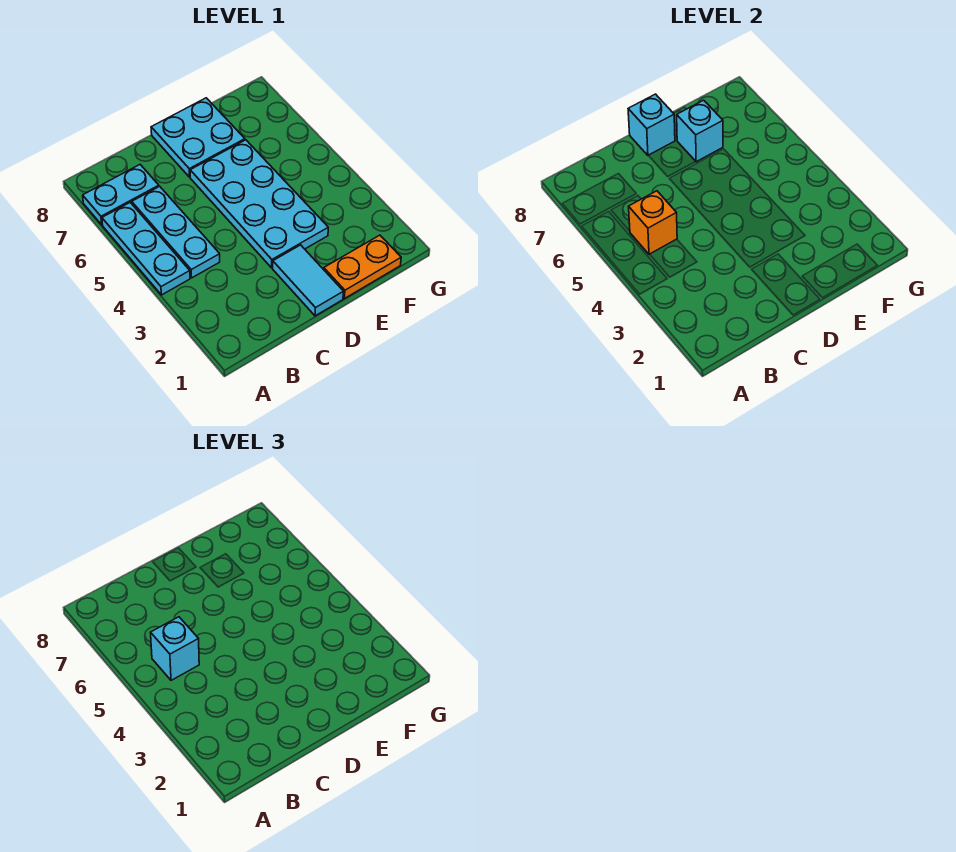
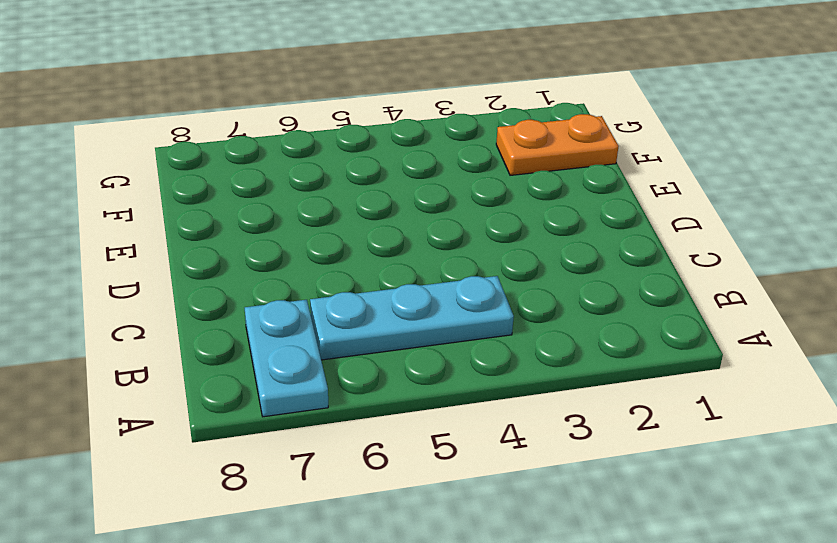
orange plate F1:F2 level 1 -> orange plate E1:F1 level 1
none -> cyan plate A4:A6 level 1
none -> cyan tile D1:D2 level 1

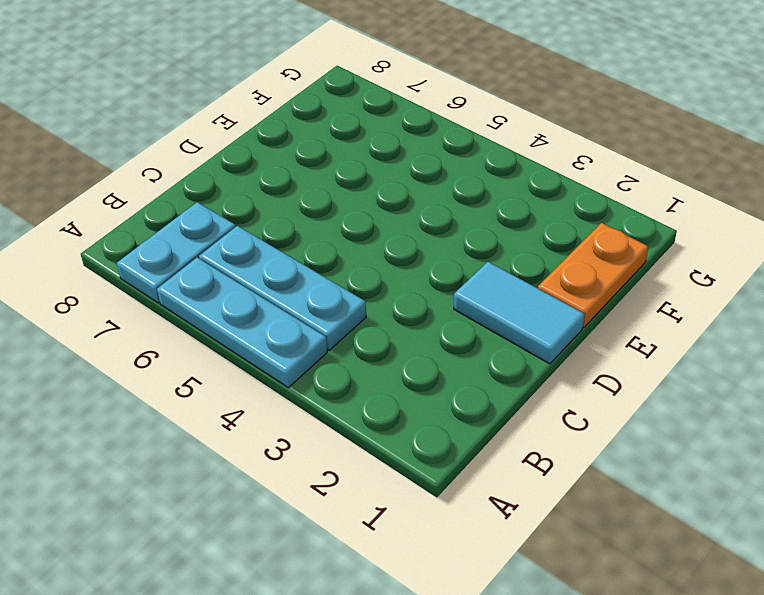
none -> cyan plate D3:E6 level 1
none -> cyan plate D7:E8 level 1

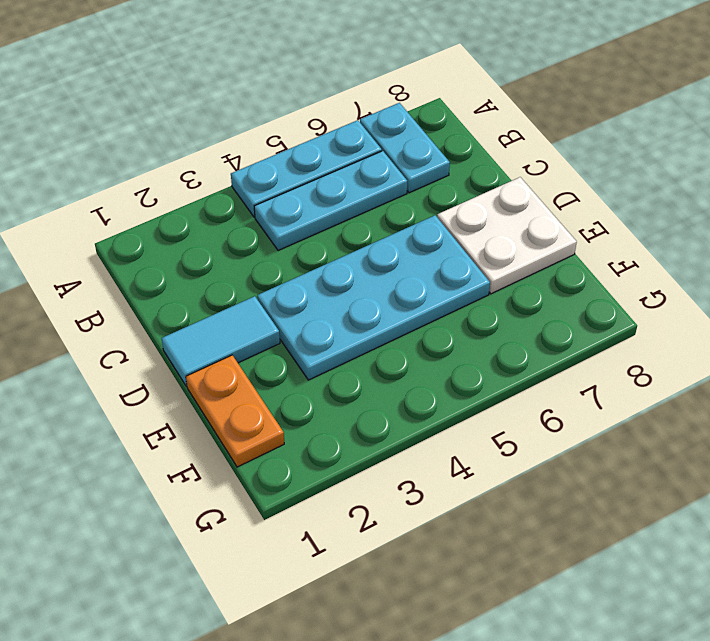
white plate D7:E8 level 1 -> cyan plate D7:E8 level 1
none -> orange brick B5 level 2
none -> cyan brick D8 level 2

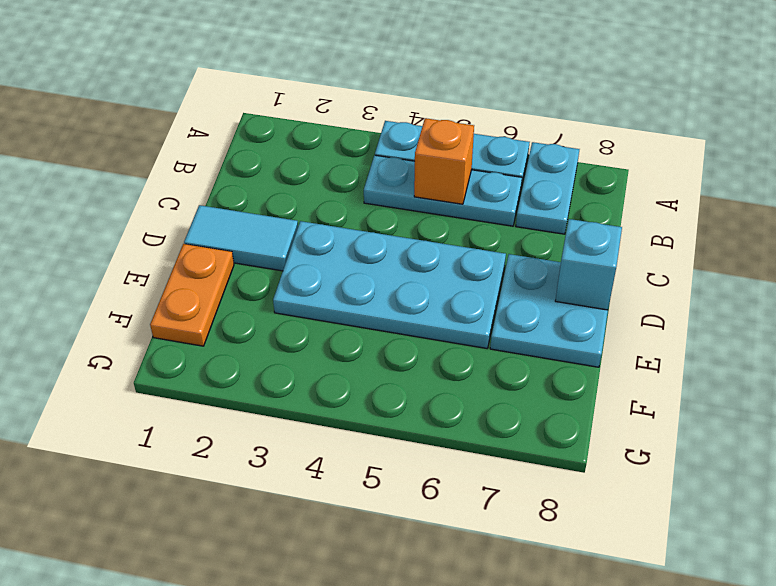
none -> cyan brick E7 level 2
none -> cyan brick B5 level 3

